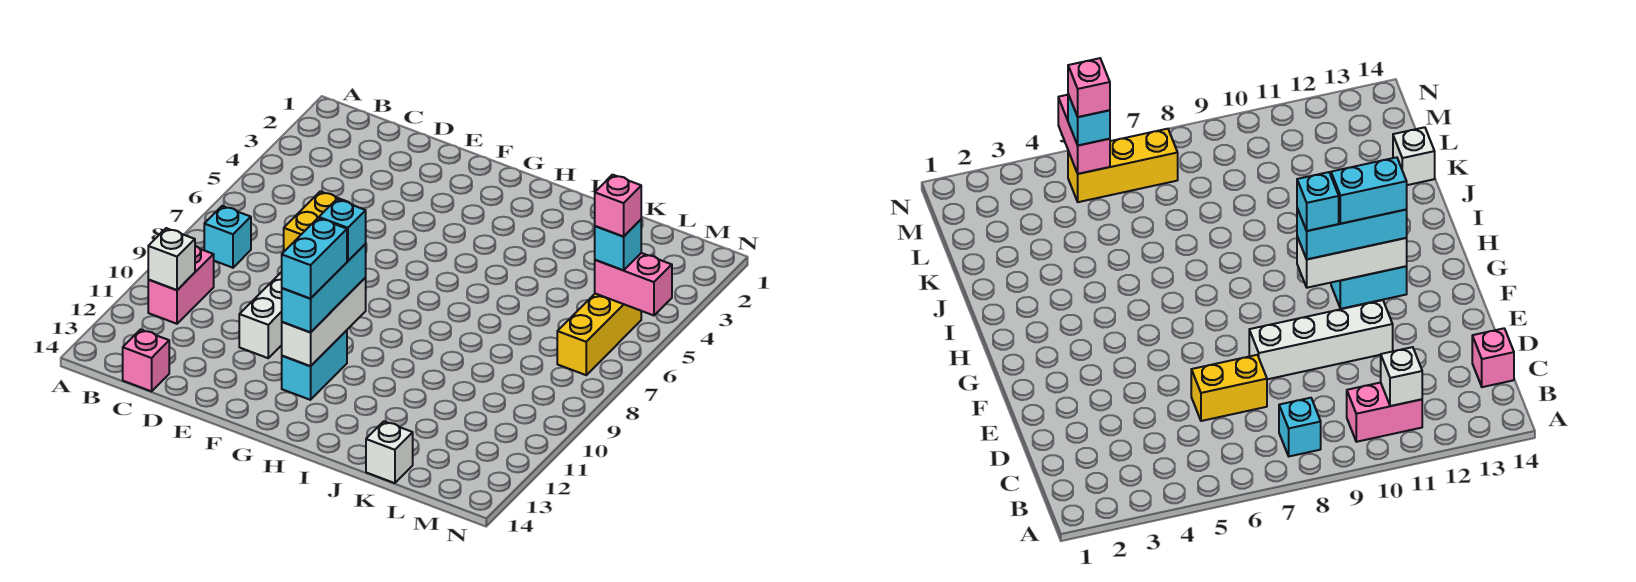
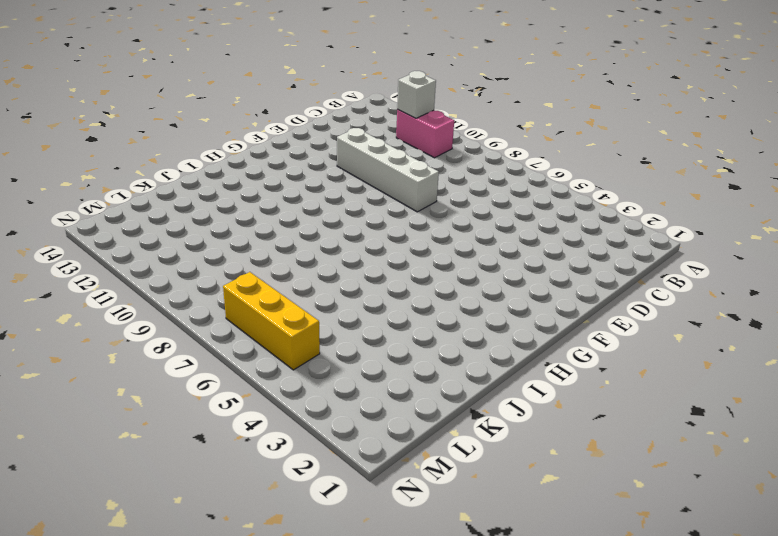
none -> cyan brick B8 level 1
none -> pink brick C14 level 1
none -> yellow brick D6:D7 level 1

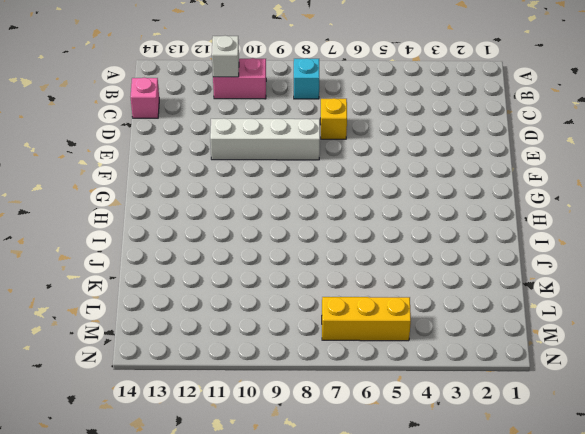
yellow brick D7 level 1 -> yellow brick D6:D7 level 1
none -> cyan brick G11:G12 level 1
none -> white brick K14 level 1
none -> white brick G10:G12 level 2

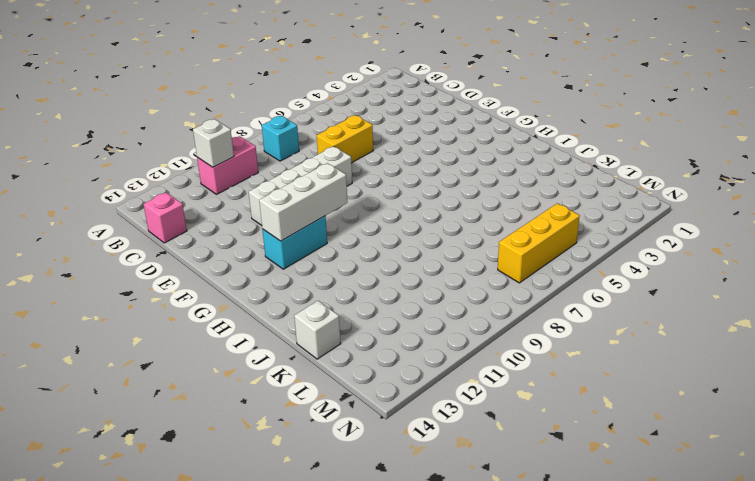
none -> pink brick M5:N5 level 2
none -> cyan brick G10:G12 level 3
none -> cyan brick M5 level 3

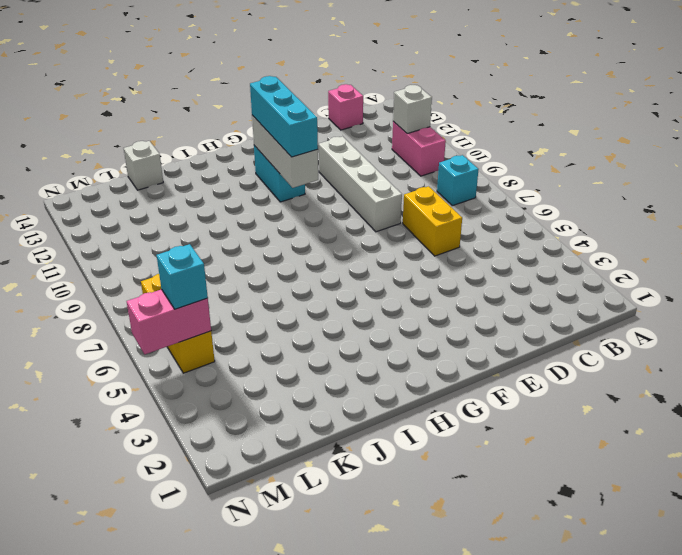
none -> cyan brick G10 level 4
none -> cyan brick G11:G12 level 4
none -> pink brick M5 level 4

